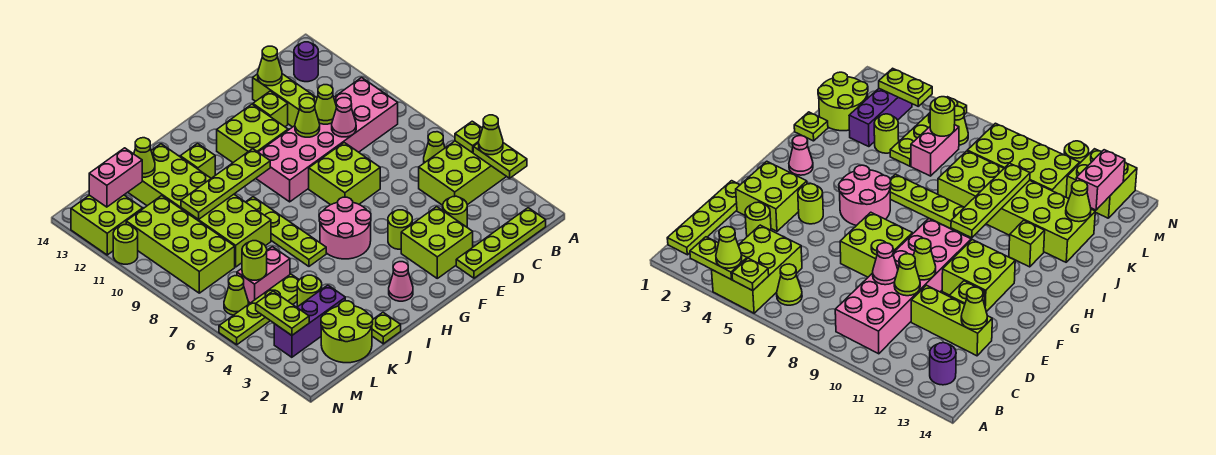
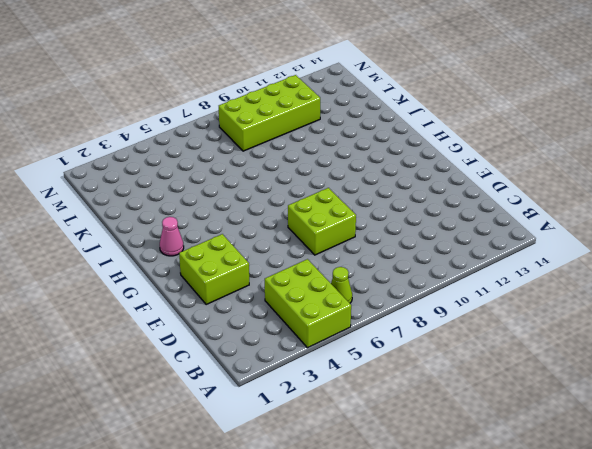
none -> lime plate B1:E1 level 1
none -> pink brick B9:G10 level 1
none -> purple round brick B13 level 1
none -> lime round brick D3 level 1

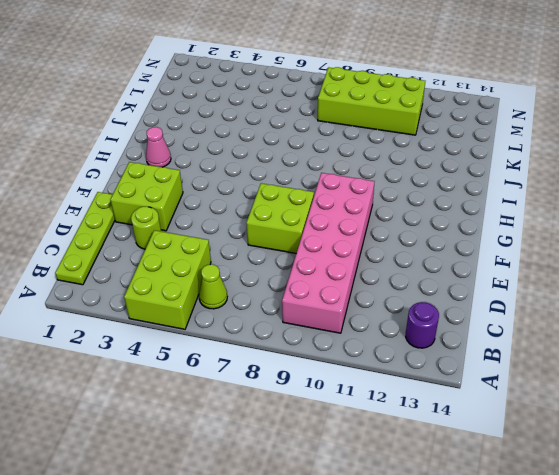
none -> lime brick D11:D13 level 1
none -> lime brick E12 level 1
none -> lime round brick F4 level 1
none -> lime brick F11:G12 level 1

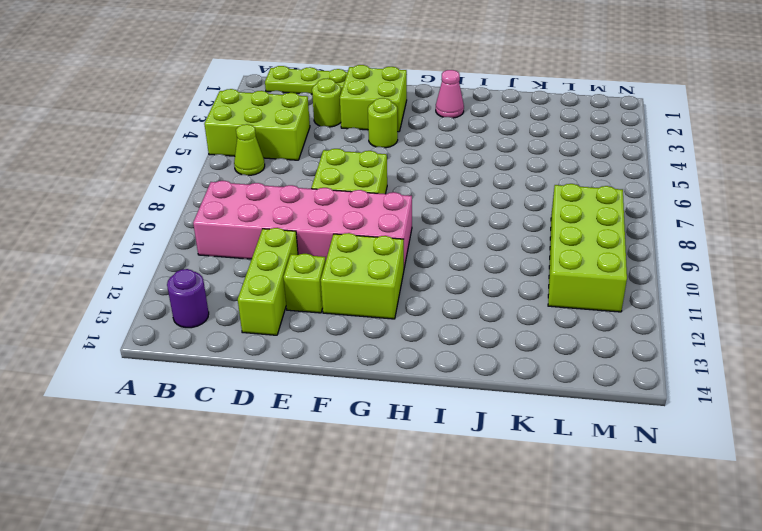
none -> pink round brick G5:H6 level 1
none -> lime plate I6:I9 level 1
none -> lime brick I12 level 1
none -> lime plate J1 level 1

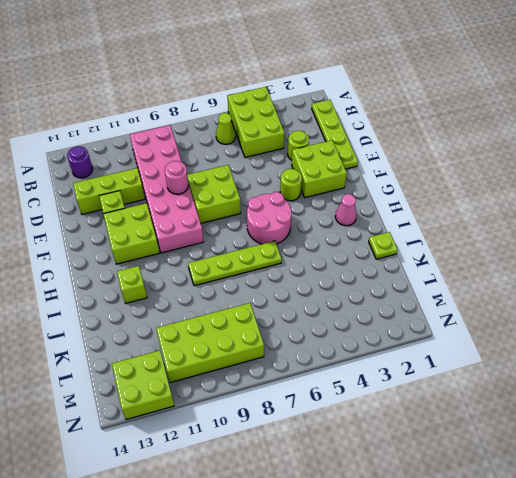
pink round brick E9 level 2 -> none
none -> lime brick J8:K13 level 1
none -> lime round brick K1:L2 level 1
none -> purple brick K3:M3 level 1
none -> lime round brick K4 level 1

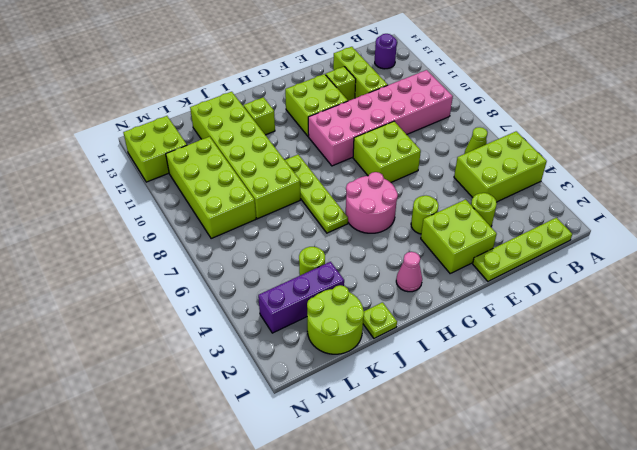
none -> lime plate K5:N5 level 1
none -> pink brick K6:L6 level 1
none -> lime cone M6 level 1
none -> lime round brick N11 level 1

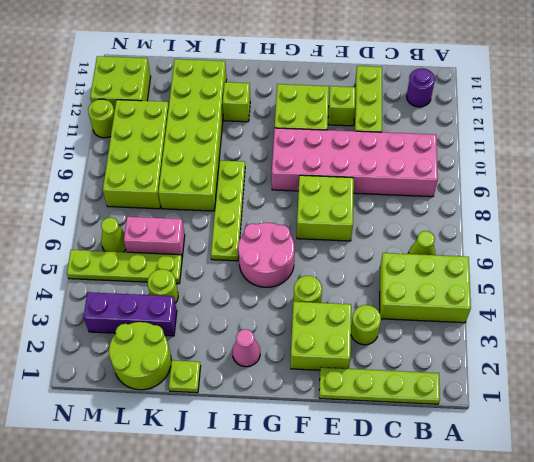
none -> lime plate A3:A4 level 2
none -> lime plate A5 level 2
none -> pink cone D9 level 2
none -> lime cone D10 level 2

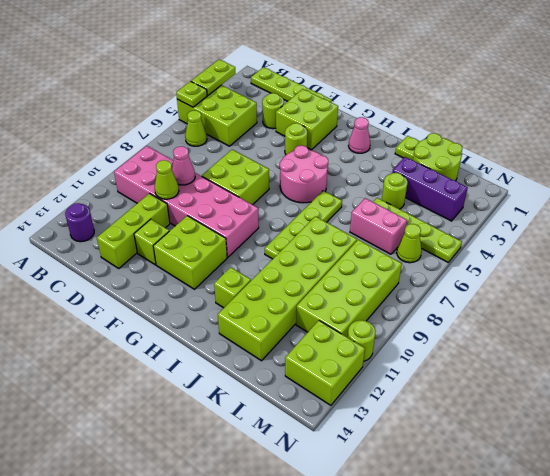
none -> lime cone D13 level 2
none -> lime cone E10 level 2
none -> lime plate H10:K10 level 2
none -> lime cone K13 level 2

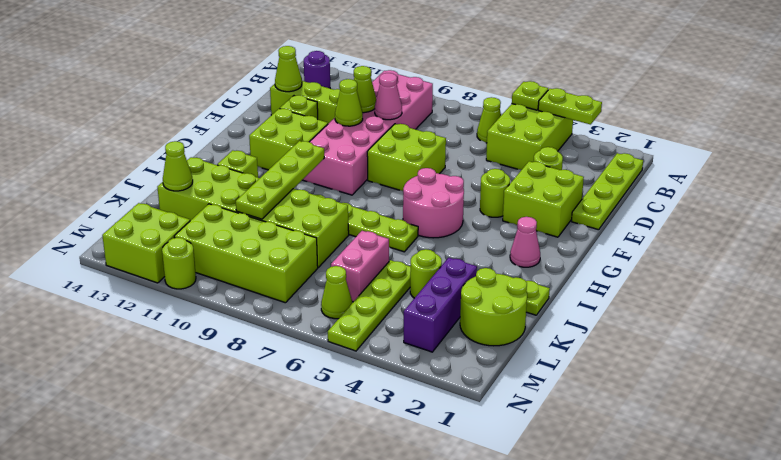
none -> lime round brick L6 level 2
none -> pink brick L13:M13 level 2
none -> lime plate M3:M4 level 2
none -> lime cone A4 level 3

